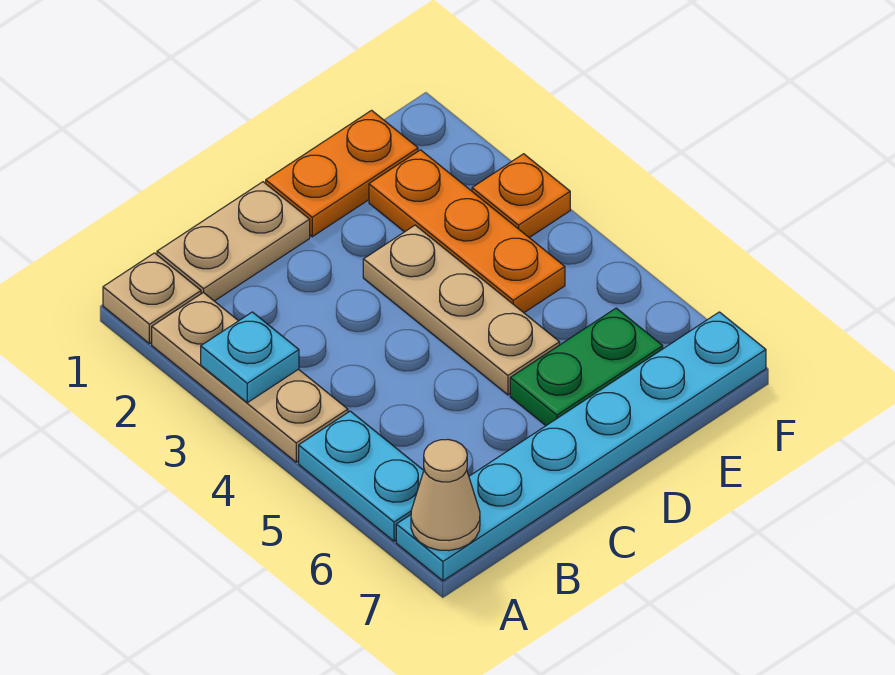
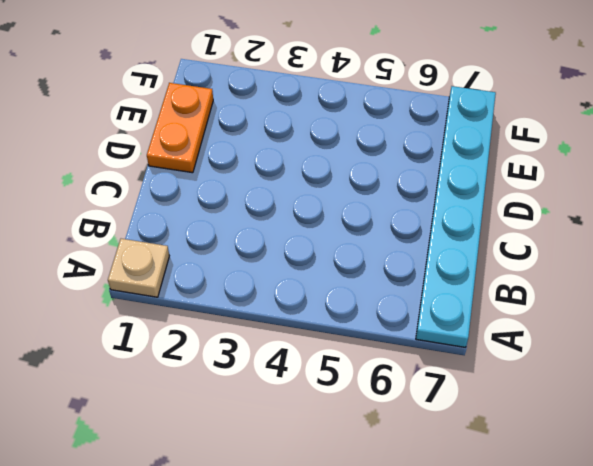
none -> tan plate A2:A4 level 1
none -> cyan plate A5:A6 level 1
none -> tan plate B1:C1 level 1

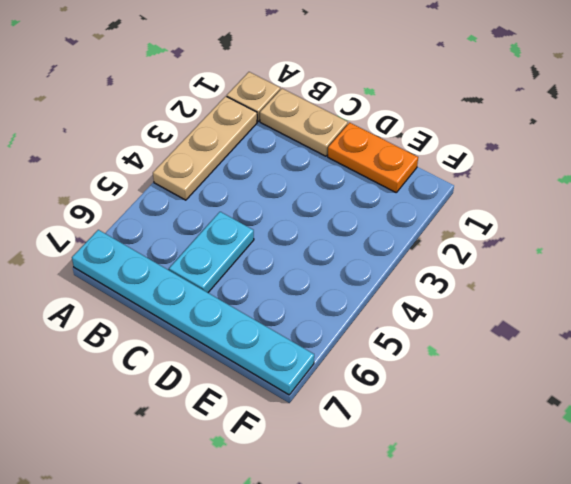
cyan plate C5:C6 level 1 -> cyan plate A5:A6 level 1
none -> tan plate D3:D5 level 1
none -> green plate D6:E6 level 1
none -> orange plate E2:E4 level 1

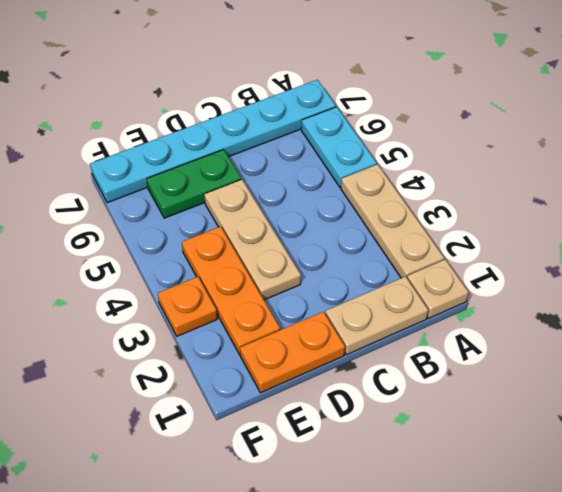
none -> cyan plate A3 level 2
none -> tan cone A7 level 2

